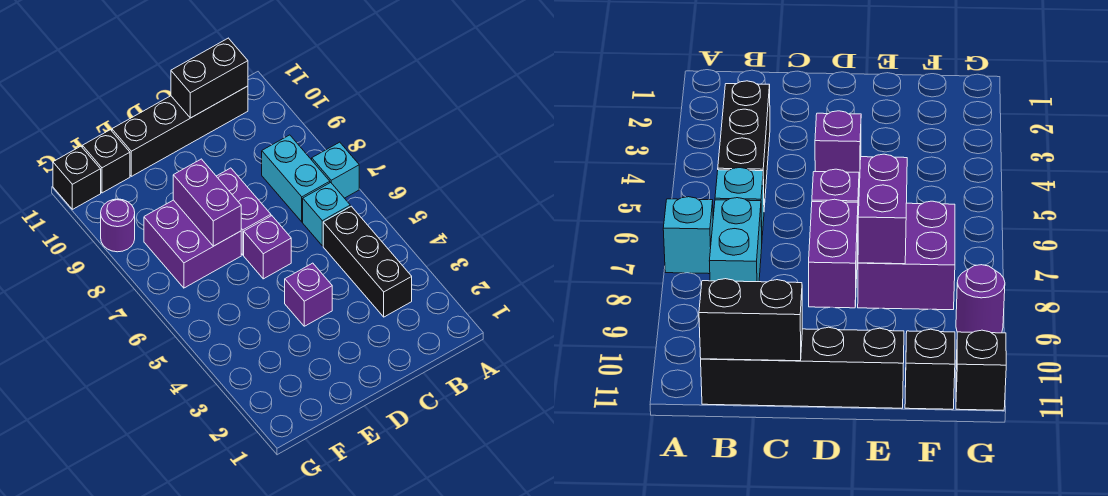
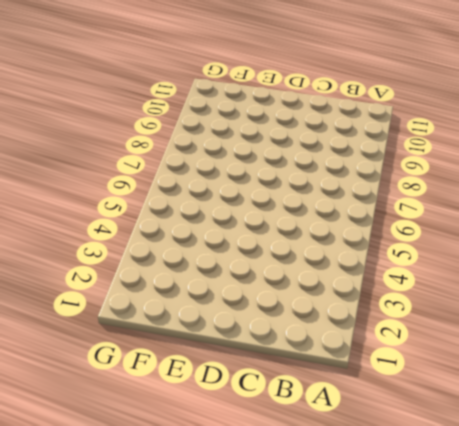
none -> cyan brick A7 level 1
none -> black brick B3:B5 level 1
none -> cyan brick B6 level 1

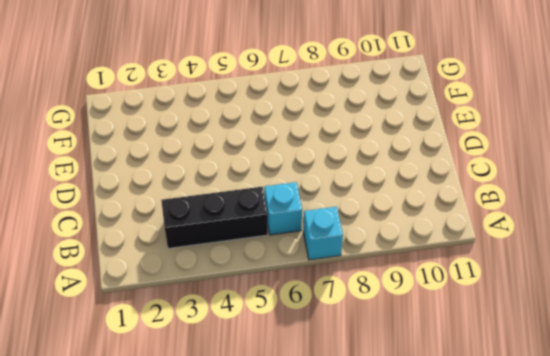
none -> cyan brick B7:B8 level 1
none -> black brick B11:E11 level 1
none -> purple brick D4 level 1

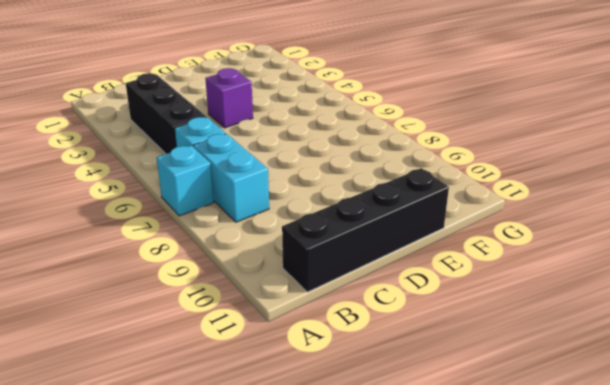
none -> purple brick D6 level 1
none -> purple brick D7:D8 level 1
none -> purple brick E7:F8 level 1

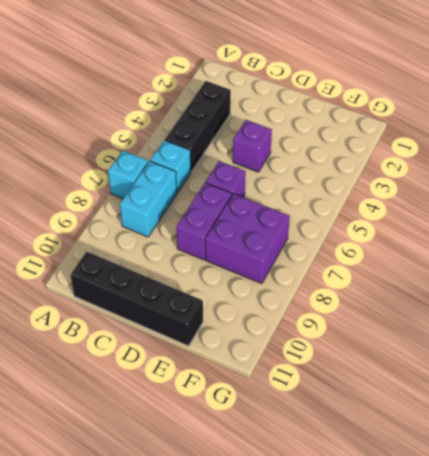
none -> black brick F11 level 1
none -> purple round brick G9 level 1
none -> black brick G11 level 1

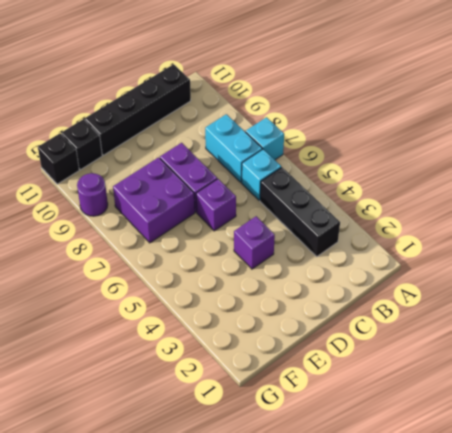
none -> black brick B11:C11 level 2
none -> purple brick E7:E8 level 2

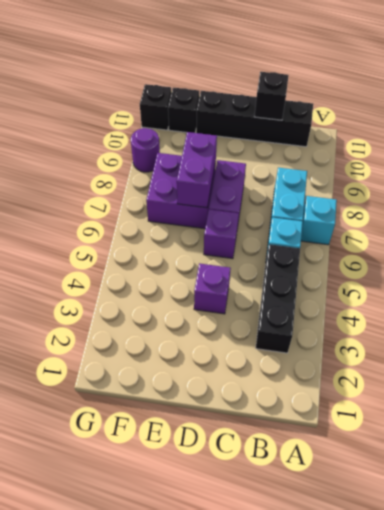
black brick C11 level 2 -> black brick B11:C11 level 2

